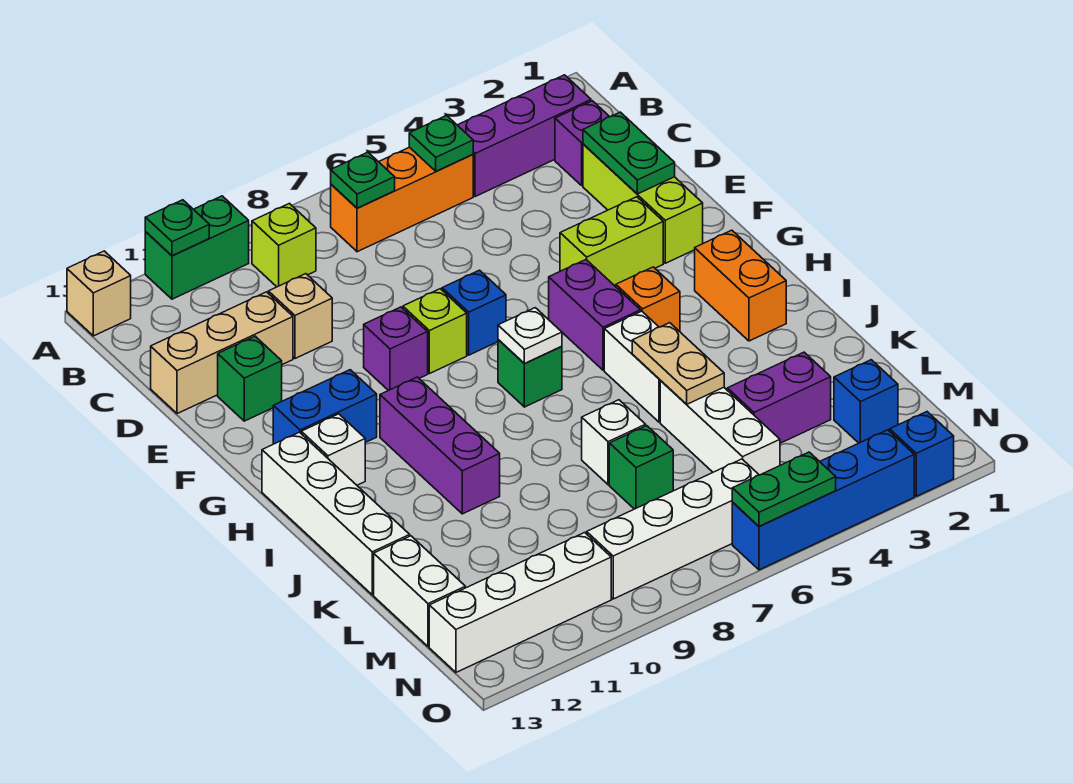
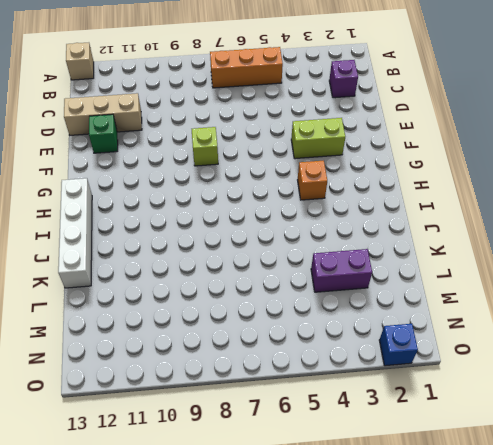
none -> green brick A10:A11 level 1
none -> purple brick B2:B4 level 1
none -> lime brick B9 level 1
none -> lime brick D2:F2 level 1

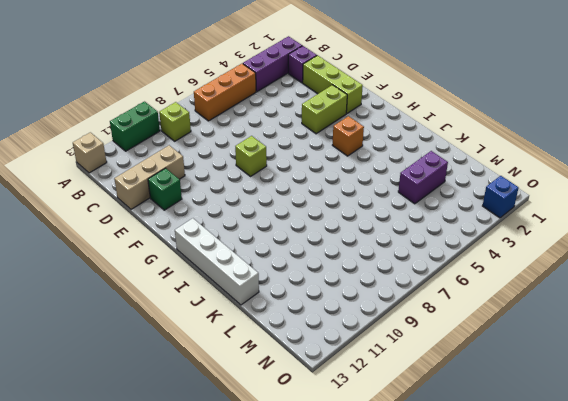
none -> tan brick D10 level 1
none -> blue brick F7 level 1
none -> purple brick F9 level 1
none -> purple brick G5:H5 level 1

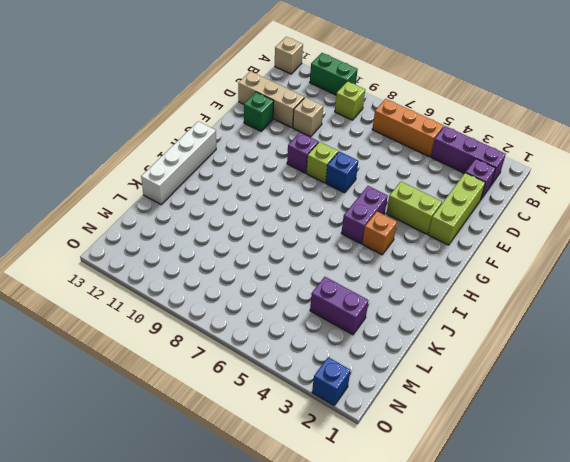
none -> blue brick G11:G12 level 1
none -> orange brick H2:I2 level 1
none -> green brick H7 level 1
none -> purple brick H10:J10 level 1

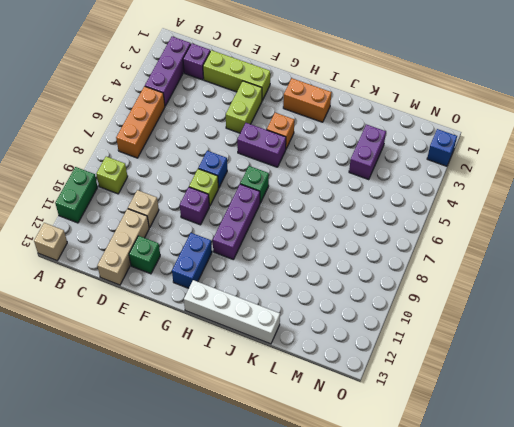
purple brick H8:H10 level 1 -> purple brick H10:J10 level 1
none -> white brick H12 level 1
none -> white brick I5:J5 level 1
none -> white brick K5:M5 level 1
none -> white brick K7 level 1

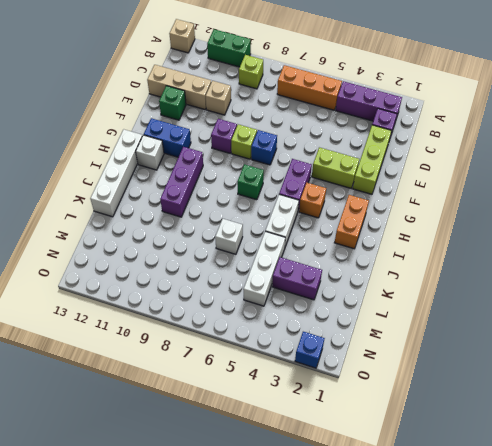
none -> green brick L7 level 1
none -> white brick L13:M13 level 1
none -> blue brick M2 level 1
none -> white brick N6:N9 level 1

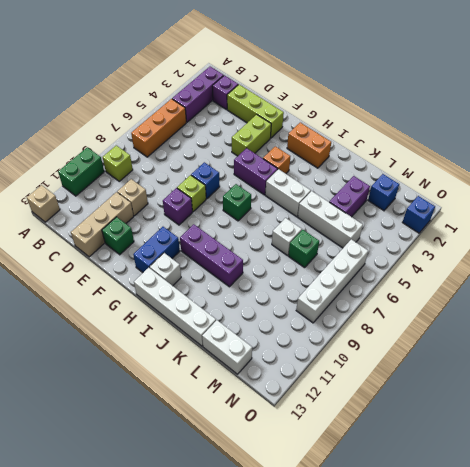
none -> white brick N10:N13 level 1
none -> blue brick O3:O6 level 1
none -> green plate A11 level 2
none -> green plate B5 level 2

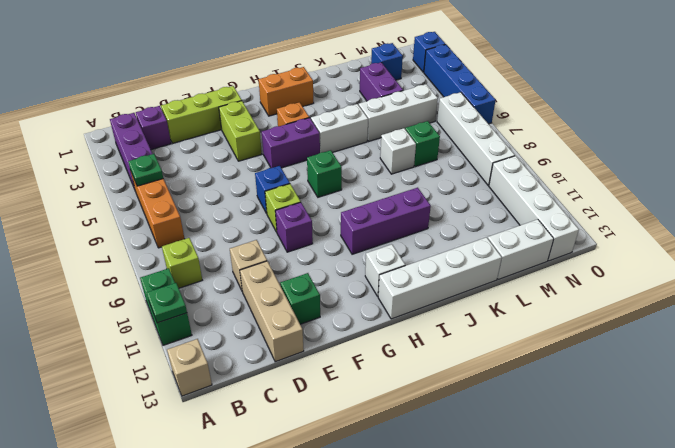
none -> blue brick G11:G12 level 1
none -> green plate B7 level 2
none -> green plate D2:E2 level 2
none -> white plate H7 level 2

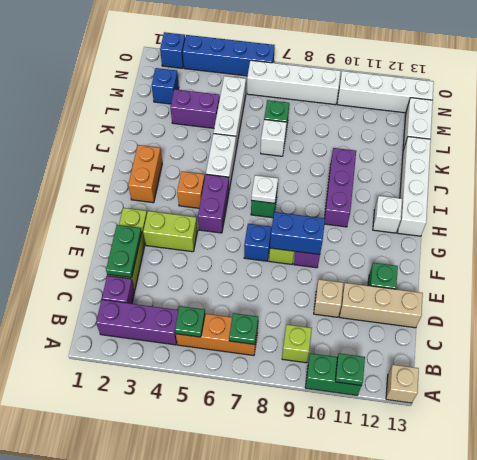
blue brick F8:F9 level 2 -> blue brick G11:G12 level 1
none -> tan plate J5:K5 level 2
none -> green plate O5:O6 level 2

